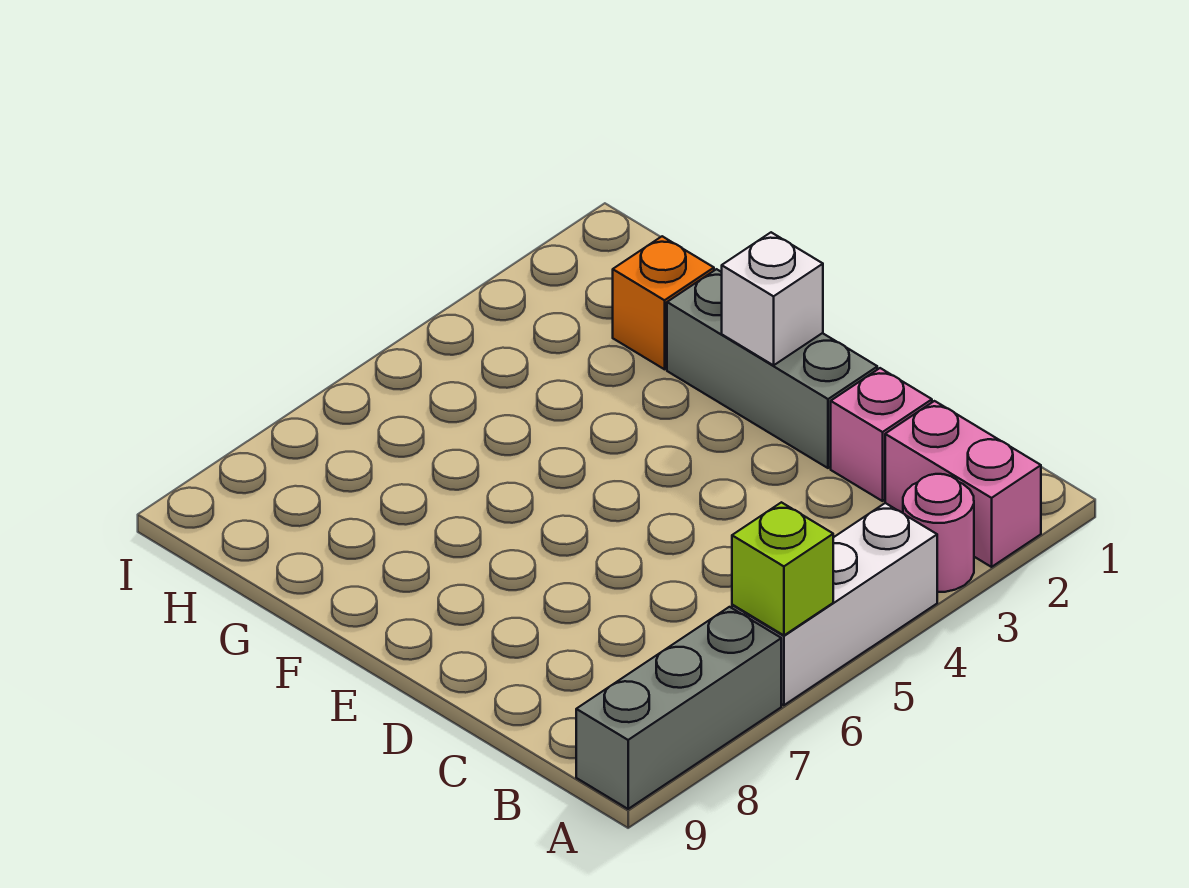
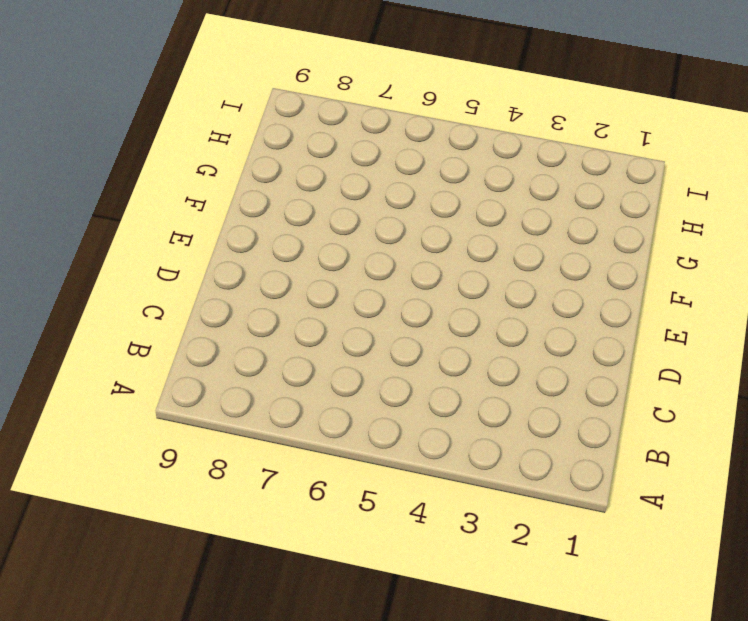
none -> pink brick A2:B2 level 1
none -> pink round brick A3 level 1

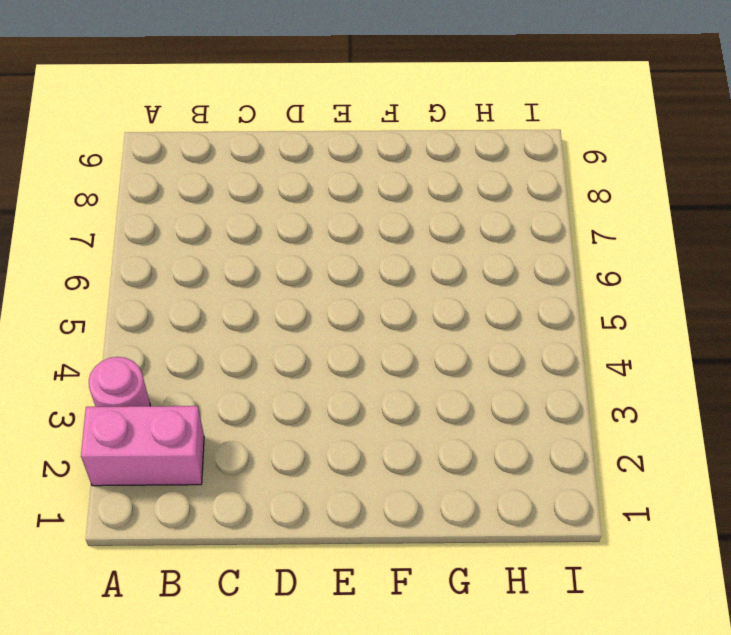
none -> white brick A4:A6 level 1
none -> grey brick A7:A9 level 1

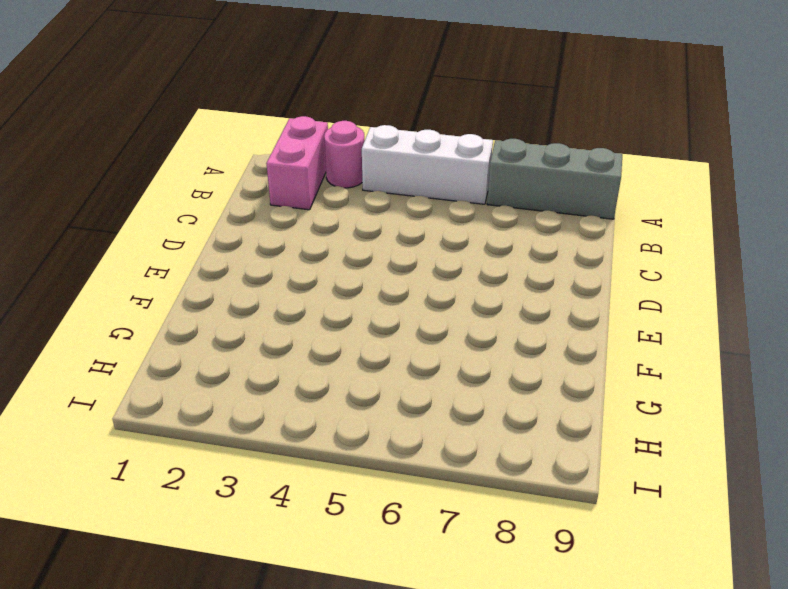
none -> pink brick C2 level 1
none -> grey brick D2:F2 level 1

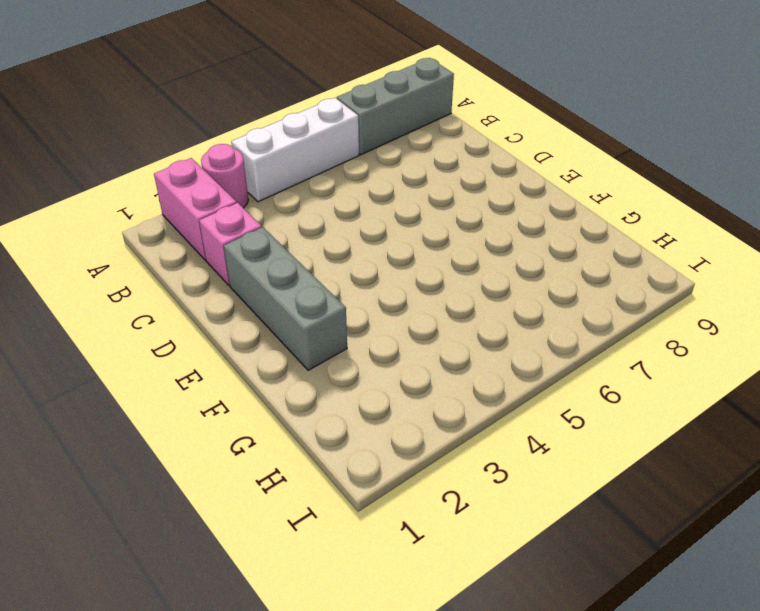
none -> orange brick G2 level 1
none -> lime brick A6 level 2

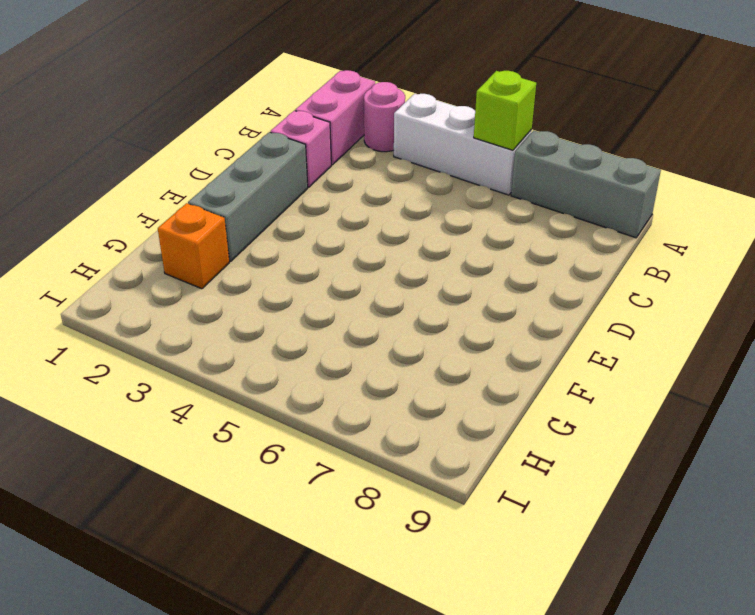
none -> white brick E2 level 2

